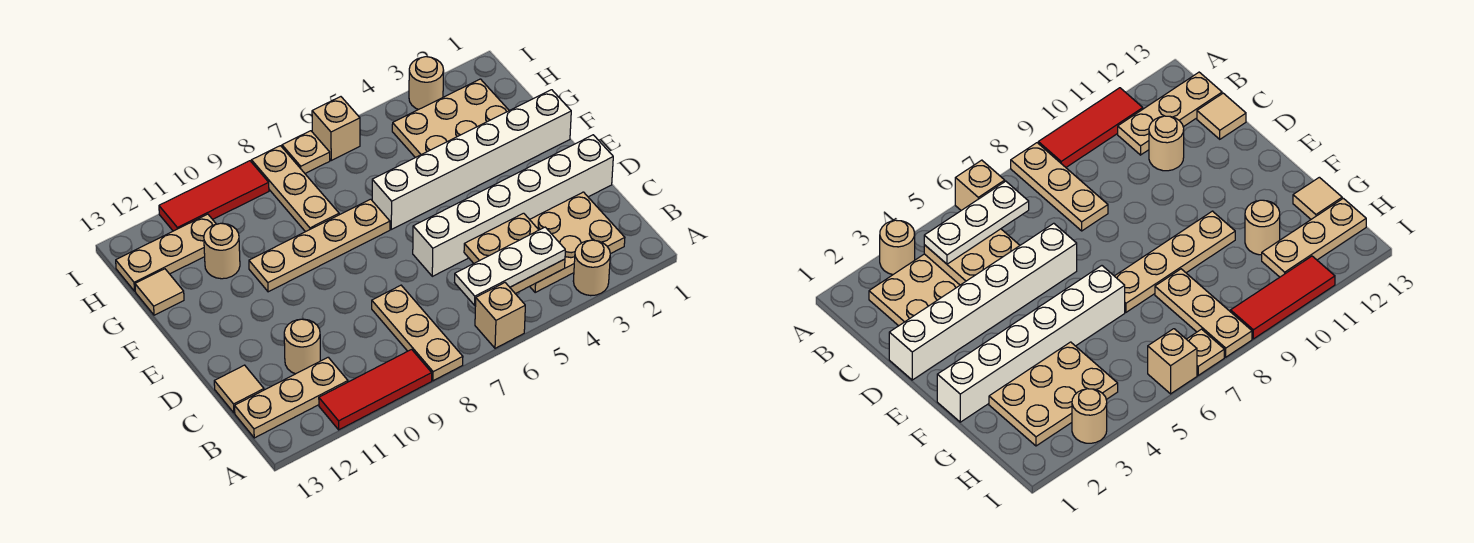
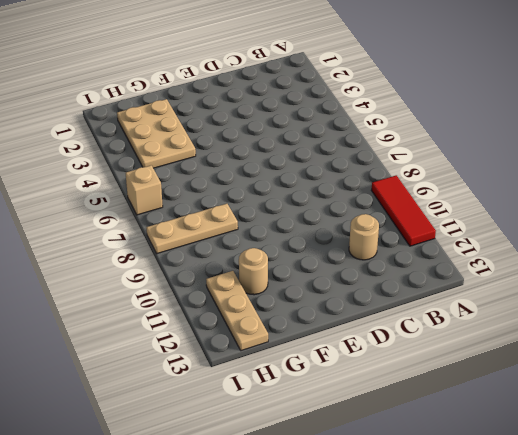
none -> tan round brick A3 level 1
none -> tan brick A6 level 1
none -> tan plate A8:C8 level 1

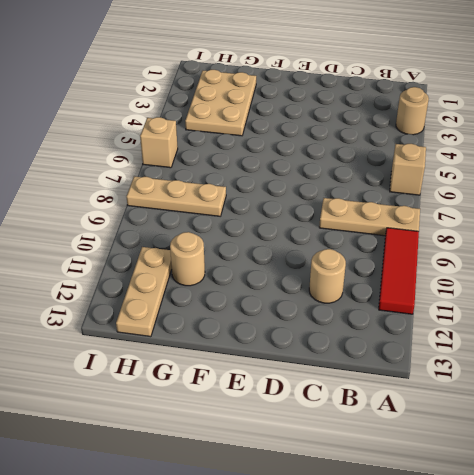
none -> tan plate B2:C4 level 1
none -> tan plate B11:B13 level 1
none -> tan tile C13 level 1

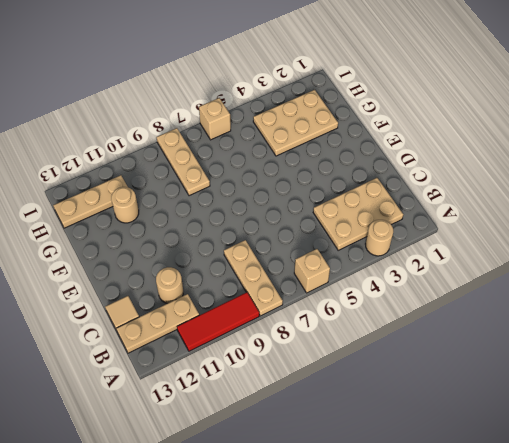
none -> white brick D1:D6 level 1
none -> white brick F1:F6 level 1
none -> tan plate F7:F10 level 1

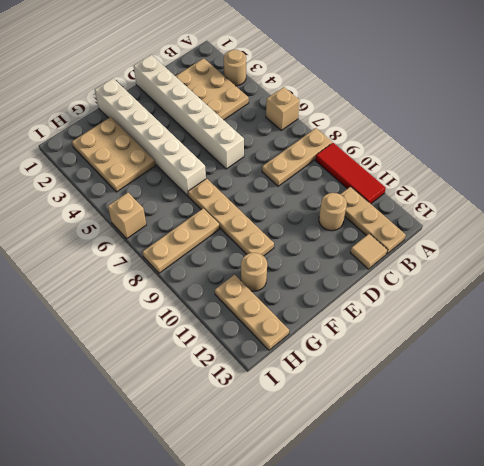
none -> tan tile G13 level 1
none -> tan round brick I3 level 1
none -> tan plate I7 level 1

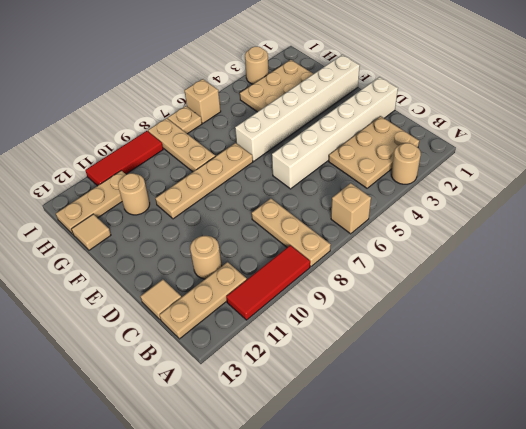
none -> tan plate B4:C5 level 2
none -> white plate B4:B6 level 3

